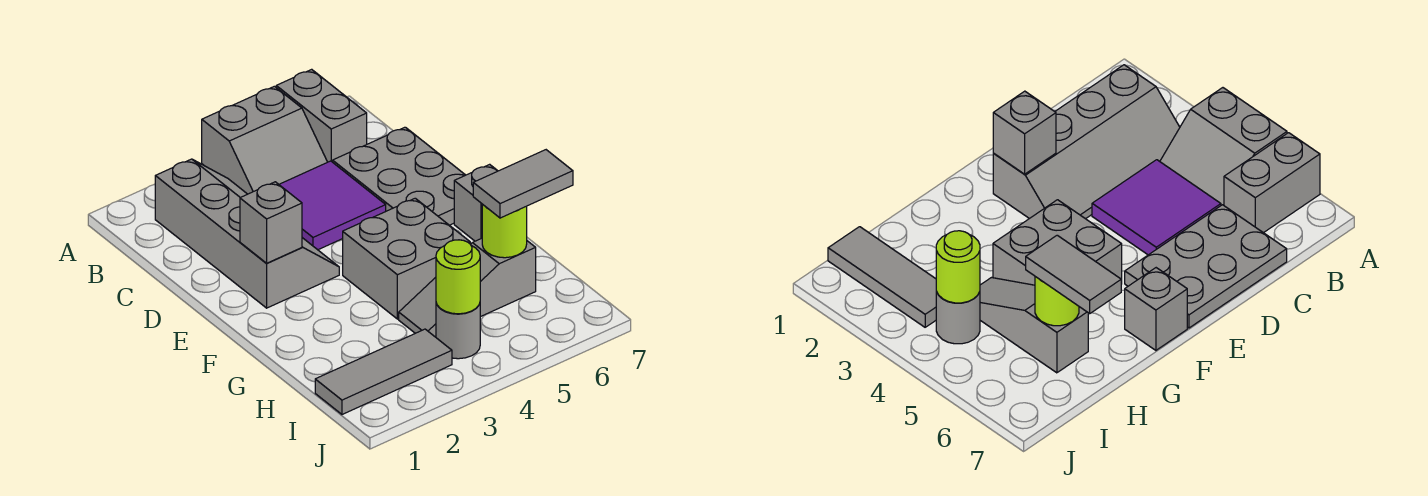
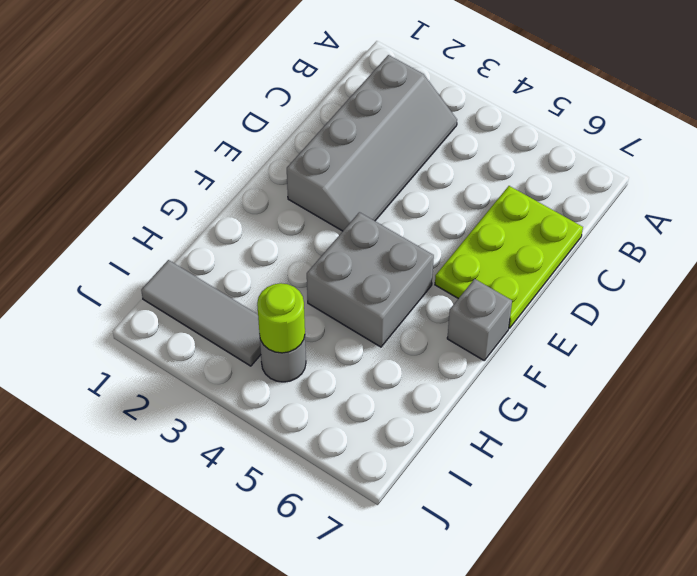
lime plate C6:E7 level 1 -> grey plate C6:E7 level 1
none -> grey slope A4:B5 level 1 top A
none -> grey brick A6:B6 level 1
none -> purple tile C4:D5 level 1

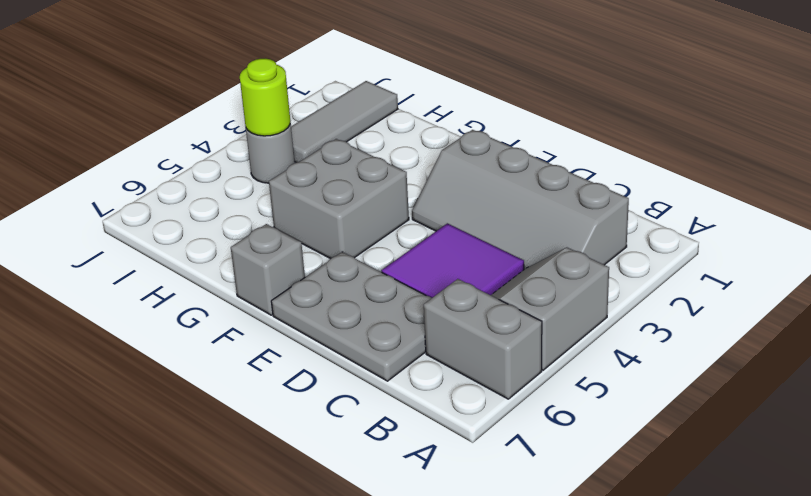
none -> grey slope H4:H6 level 1 top 6
none -> grey brick E2 level 2
none -> lime round brick H6 level 2

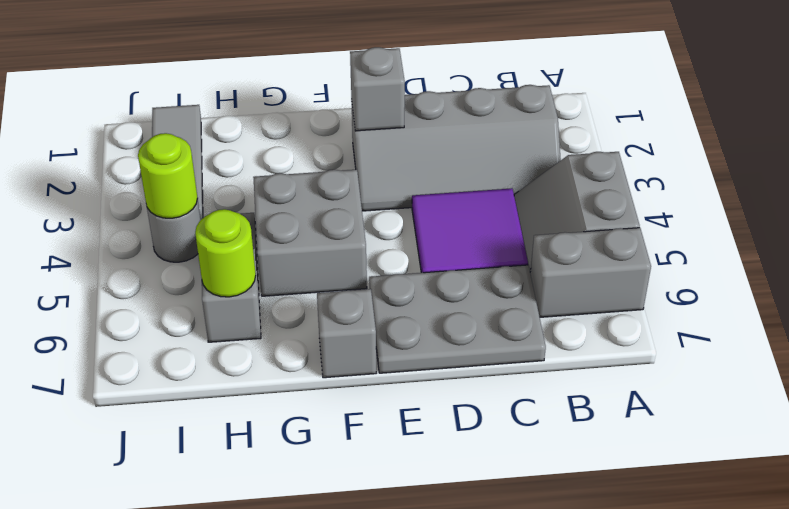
none -> grey tile H6:H7 level 3

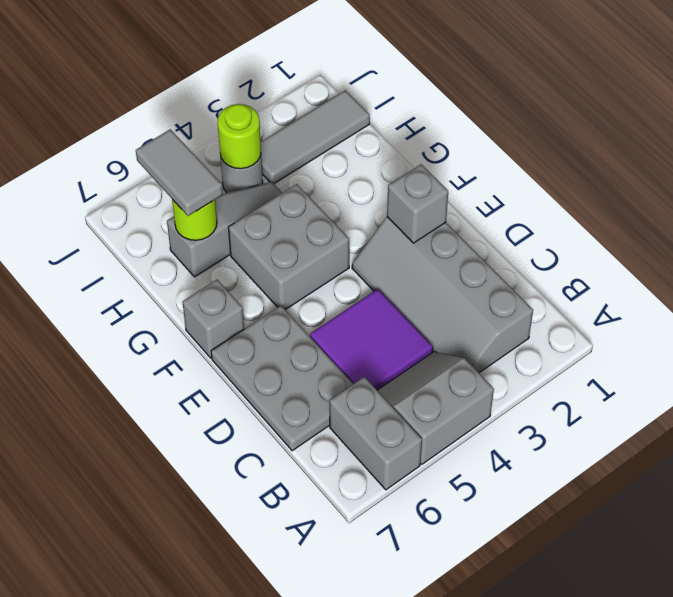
grey tile H6:I6 level 3 -> grey tile H6:H7 level 3

